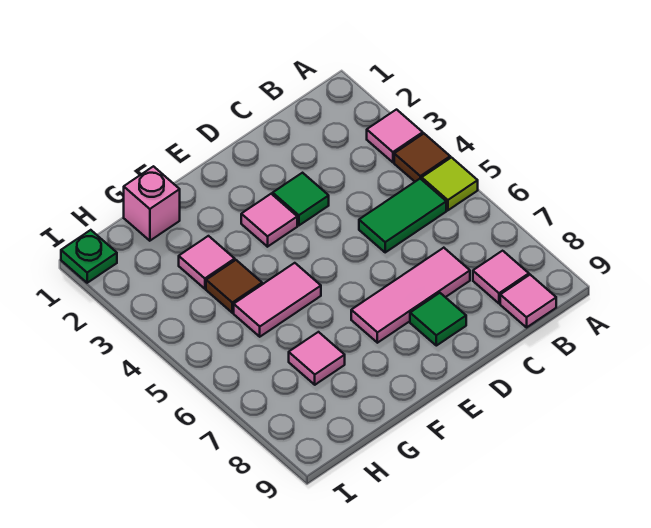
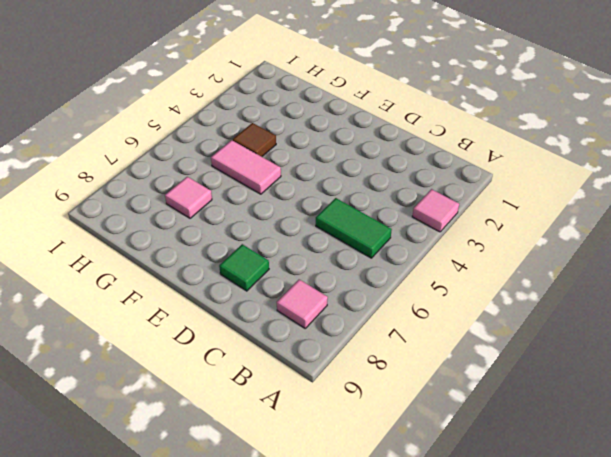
none -> brown tile A4 level 1
none -> lime tile A5 level 1
none -> pink tile B9 level 1

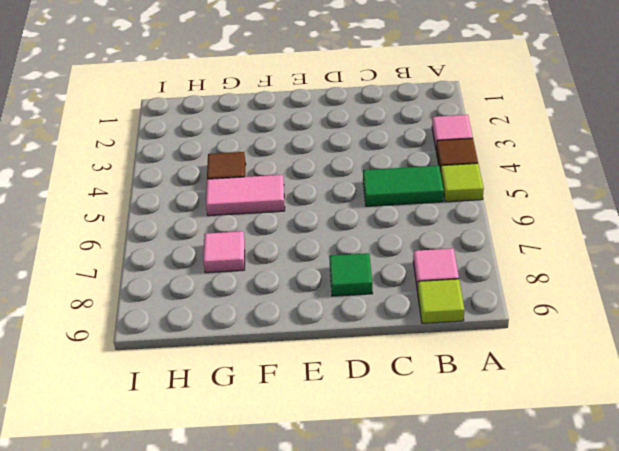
lime tile B9 level 1 -> pink tile B9 level 1
none -> pink tile C7:E7 level 1
none -> green tile D3 level 1
none -> pink tile E3 level 1

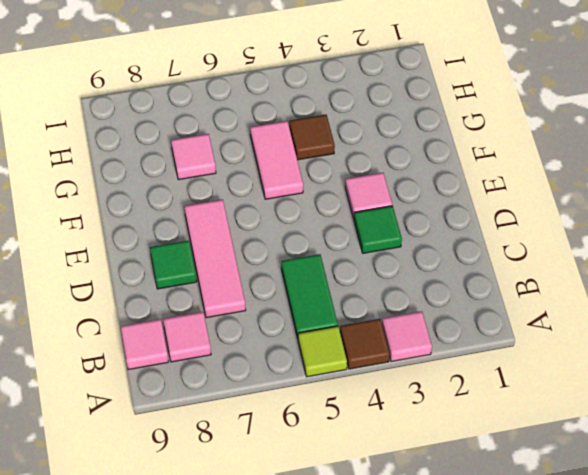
none -> pink brick G1 level 1
none -> pink tile G3 level 1
none -> green plate I1 level 1

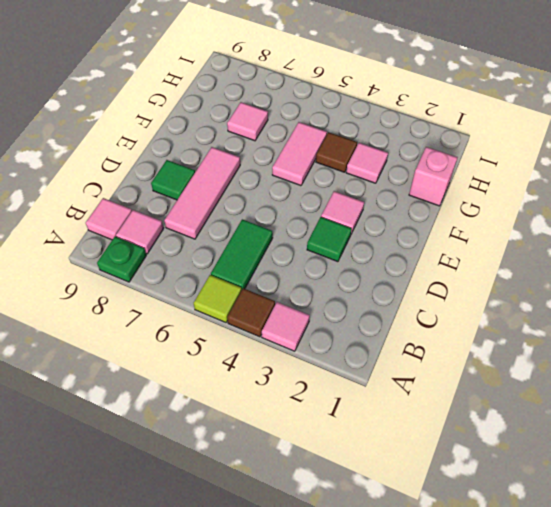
green plate A8 level 1 -> green plate I1 level 1

